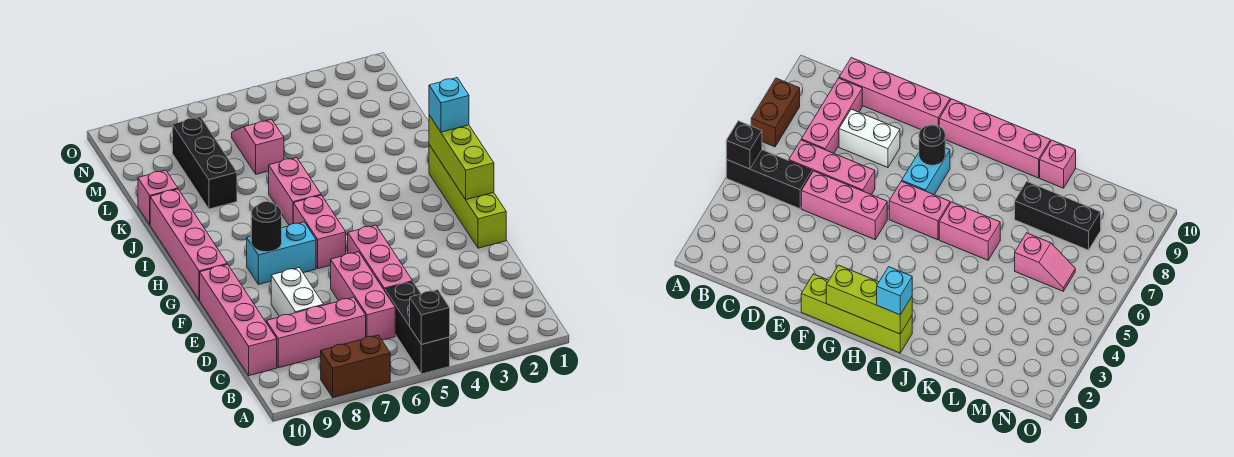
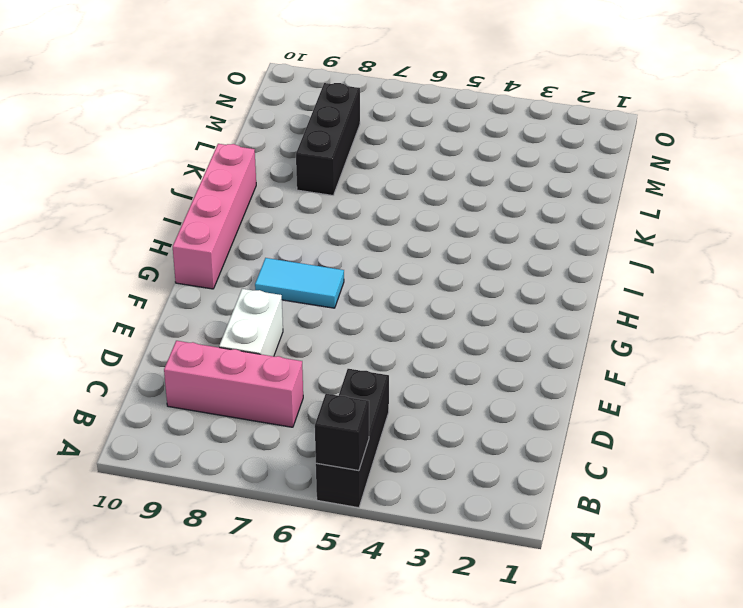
cyan tile G7:G8 level 1 -> cyan brick G7:G8 level 1
none -> brown brick A7:A8 level 1
none -> pink brick C6:E6 level 1
none -> pink brick C10:F10 level 1

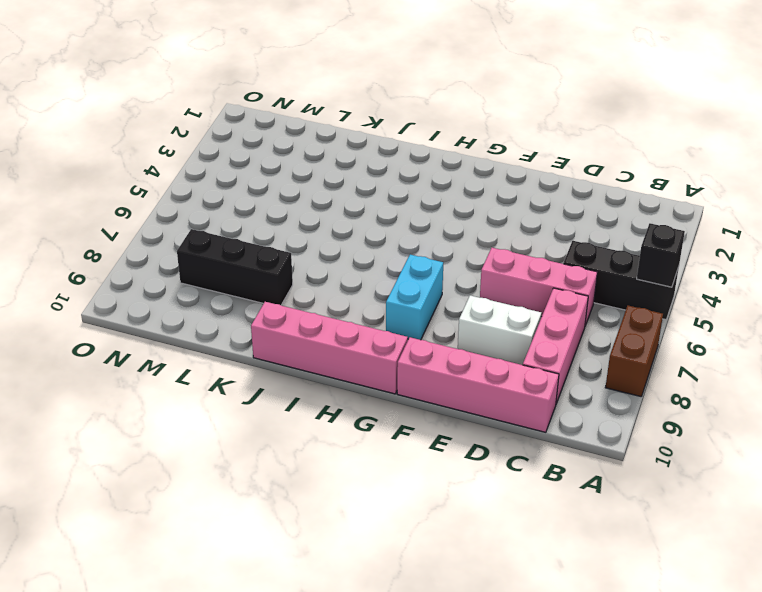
none -> pink brick D5:F5 level 1
none -> lime brick F1:I1 level 1
none -> pink brick G6:H6 level 1

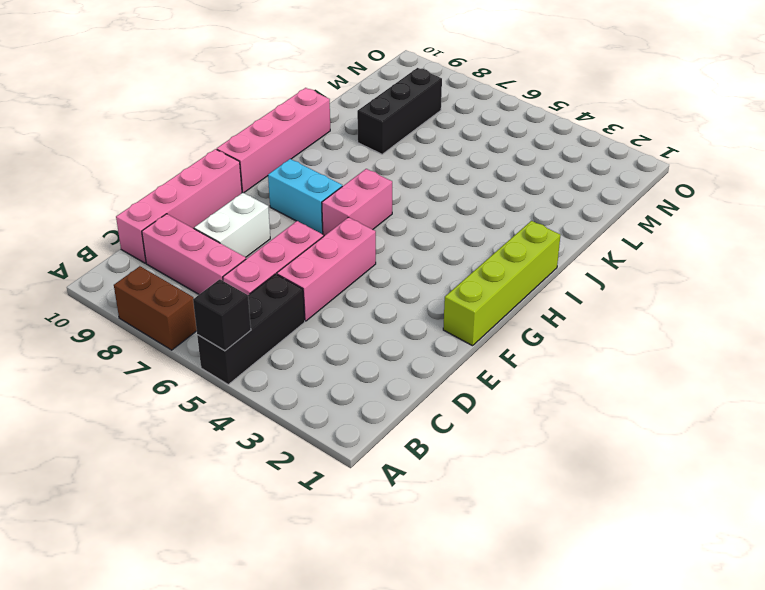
none -> pink brick I6:J6 level 1
none -> pink brick K10 level 1
none -> pink slope L6:M6 level 1 top L

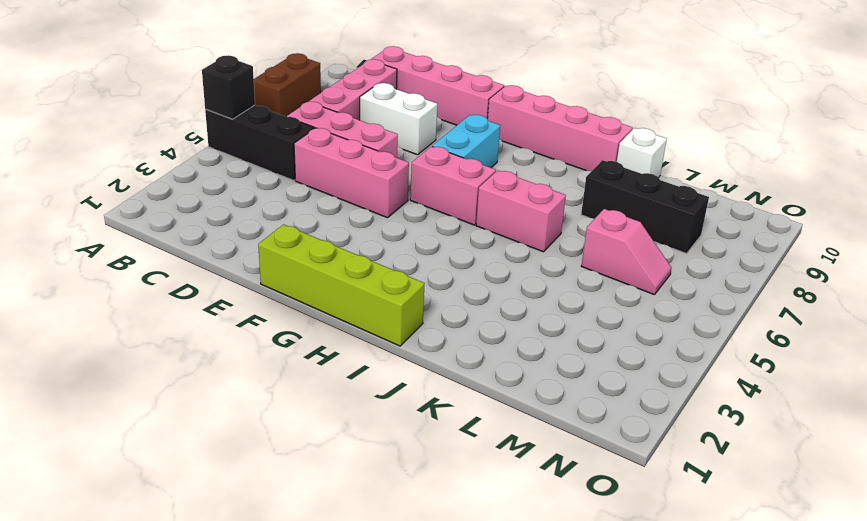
white brick K10 level 1 -> pink brick K10 level 1
none -> lime brick G1:I1 level 2
none -> black round brick G8 level 2
none -> cyan brick I1 level 3

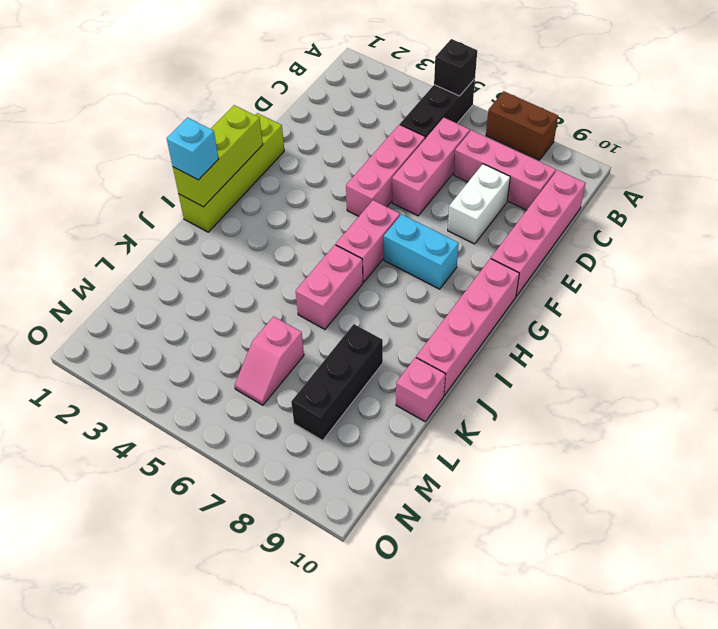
none -> black round brick G8 level 2

